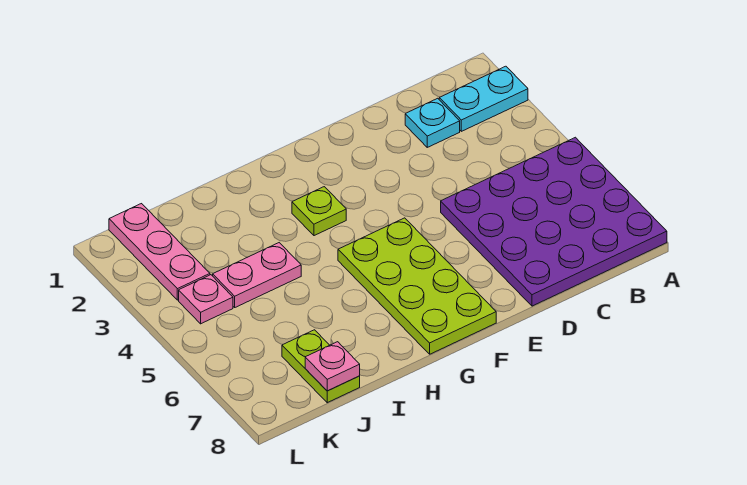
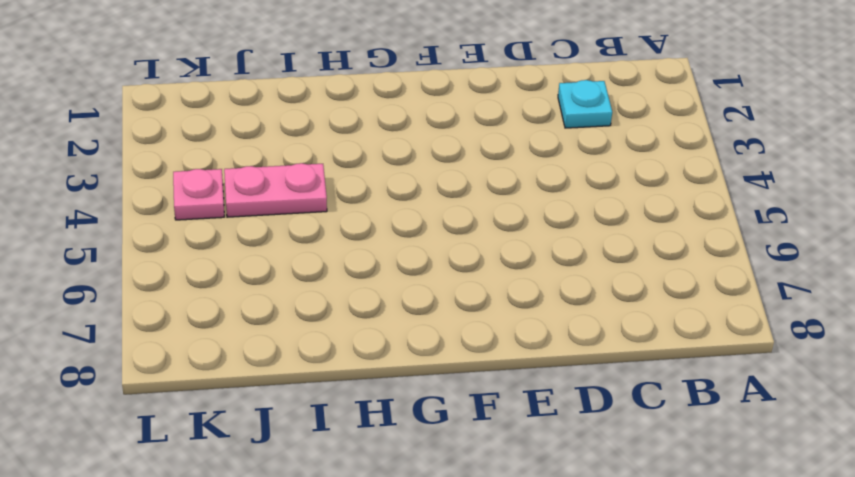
none -> cyan plate A2:B2 level 1
none -> purple plate A5:D8 level 1

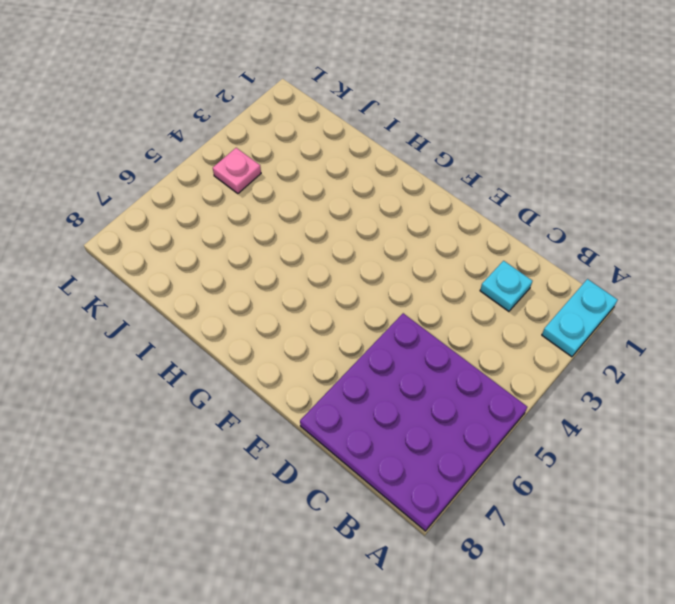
cyan plate A1:A2 level 1 -> cyan plate A2:B2 level 1
none -> lime plate F5:G8 level 1
none -> lime plate G3 level 1

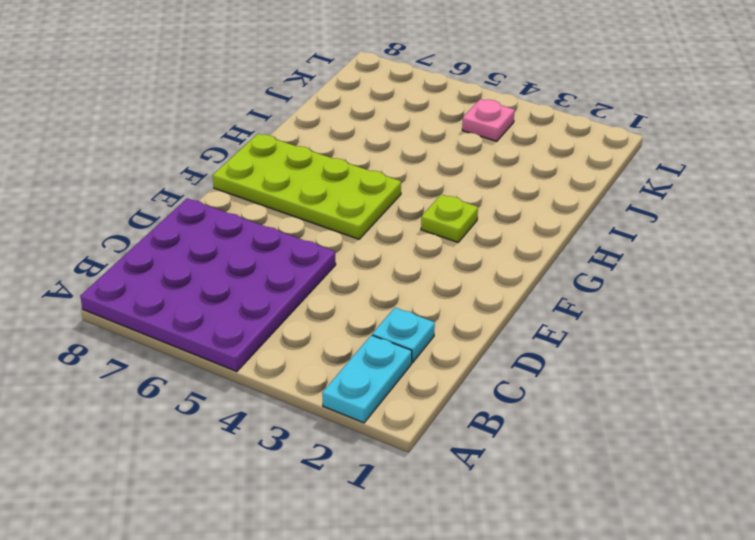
none -> pink plate I4:J4 level 1
none -> lime plate J7:J8 level 1

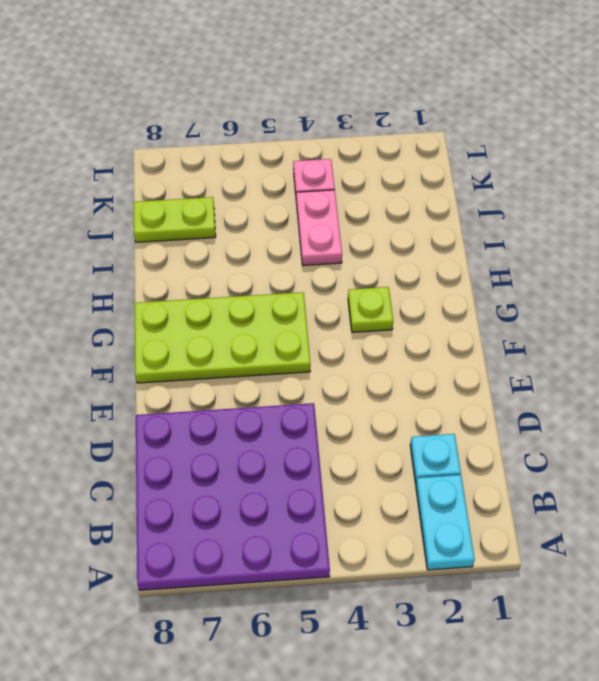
none -> pink plate K1:K3 level 1
none -> pink plate J8 level 2

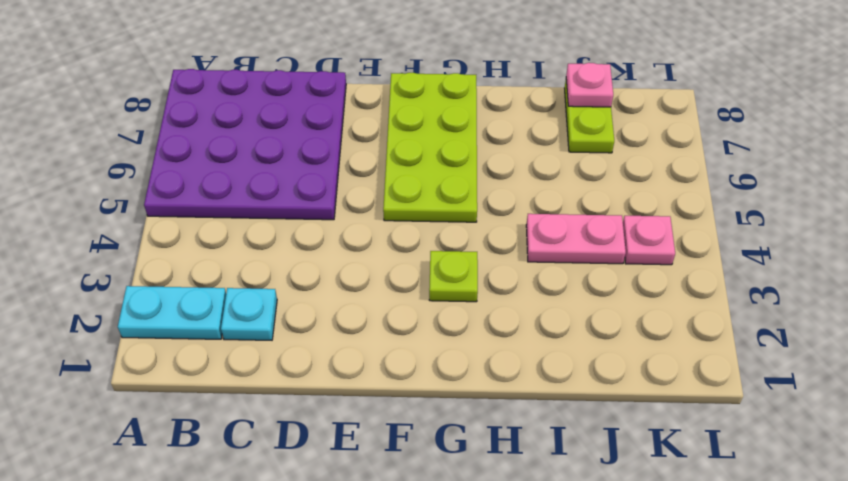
none -> pink plate K1:K3 level 1

